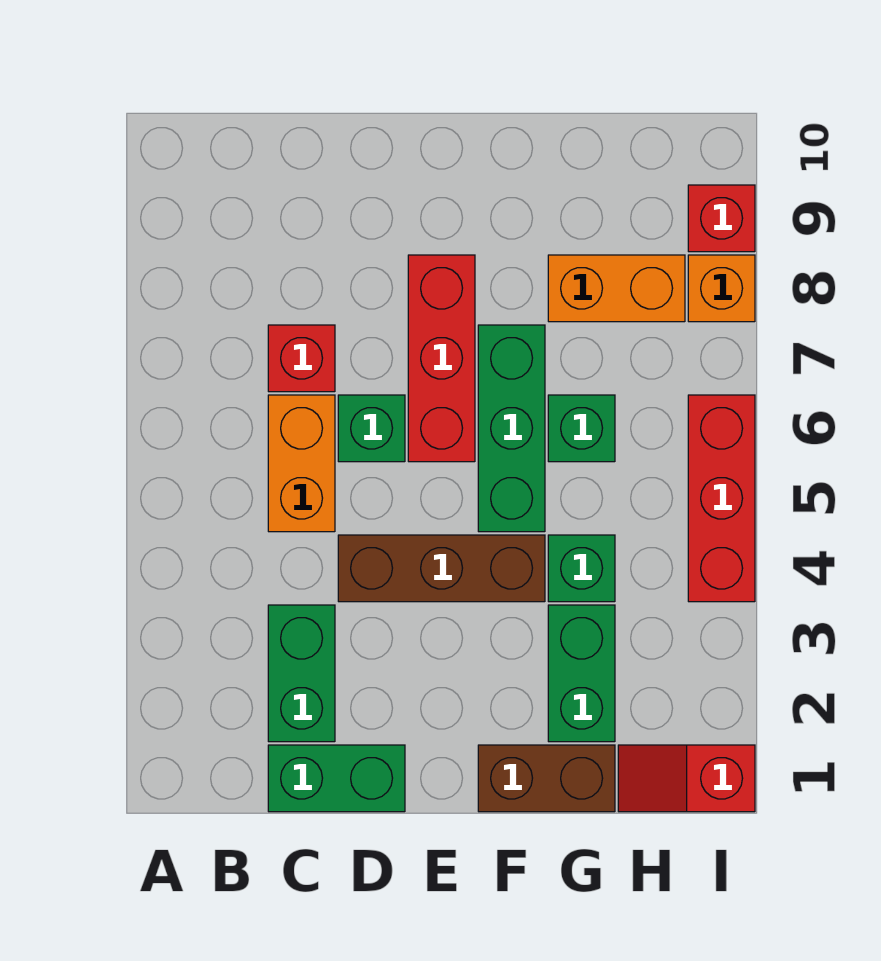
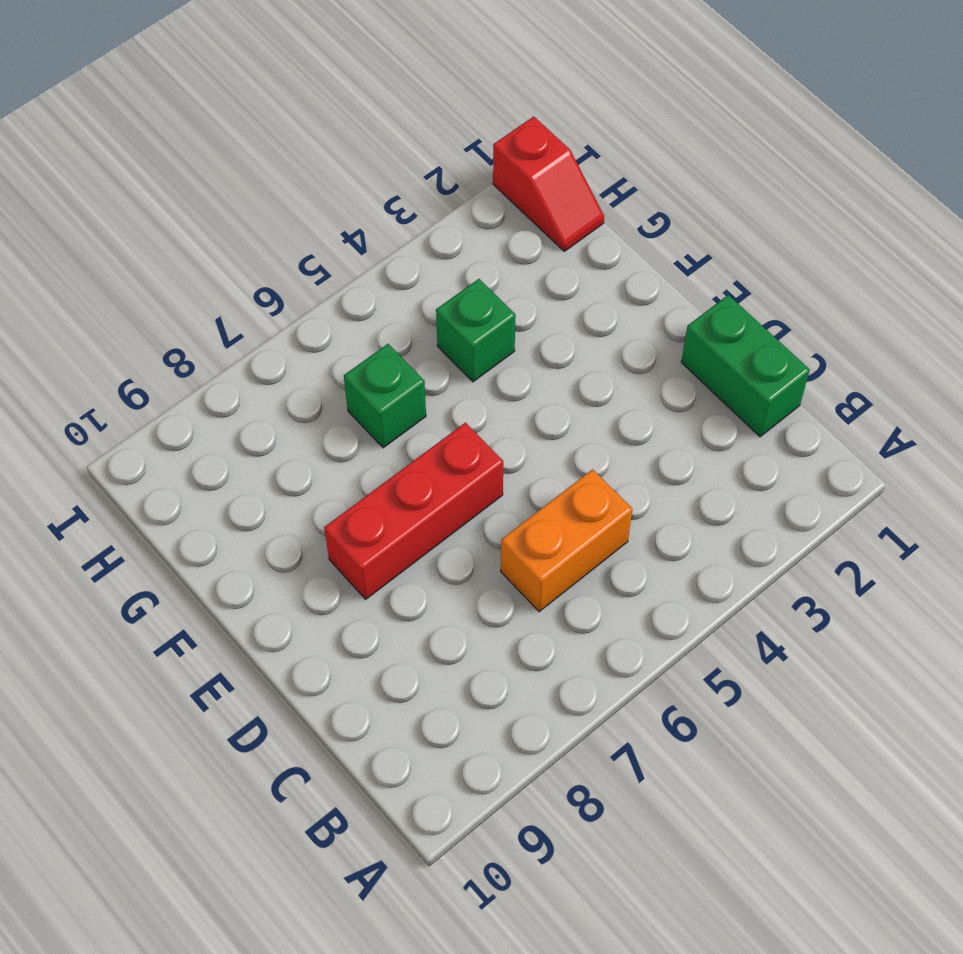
none -> green brick C2:C3 level 1
none -> red brick C7 level 1
none -> brown brick D4:F4 level 1

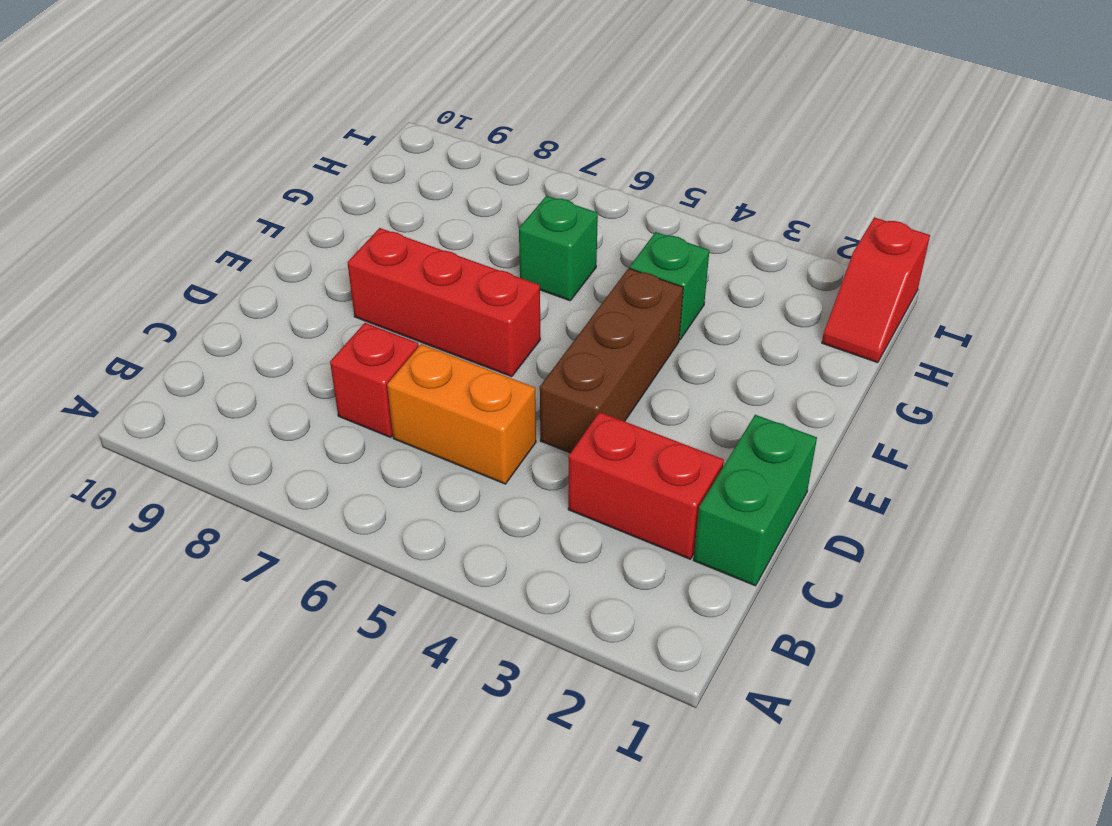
red brick C2:C3 level 1 -> green brick C2:C3 level 1
none -> green brick D6 level 1
none -> brown brick F1:G1 level 1
none -> green brick F5:F7 level 1

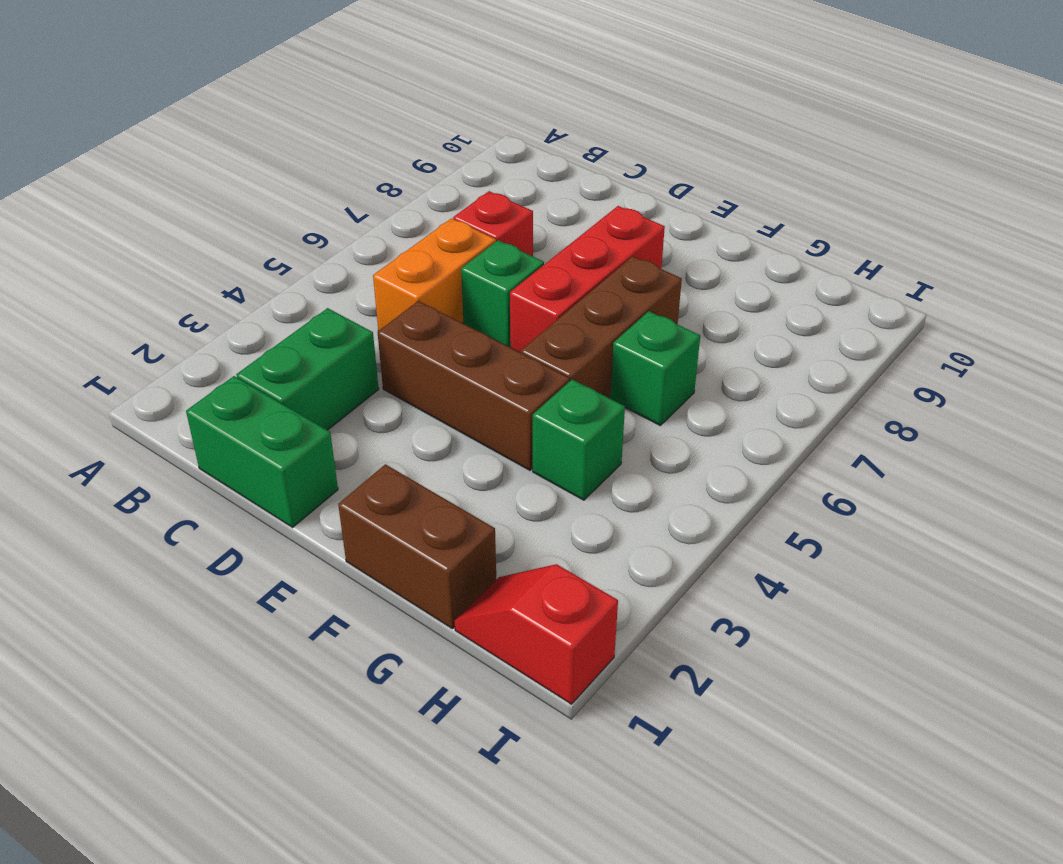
brown brick F5:F7 level 1 -> green brick F5:F7 level 1
none -> green brick G2:G3 level 1
none -> orange brick G8:H8 level 1
none -> red brick I4:I6 level 1

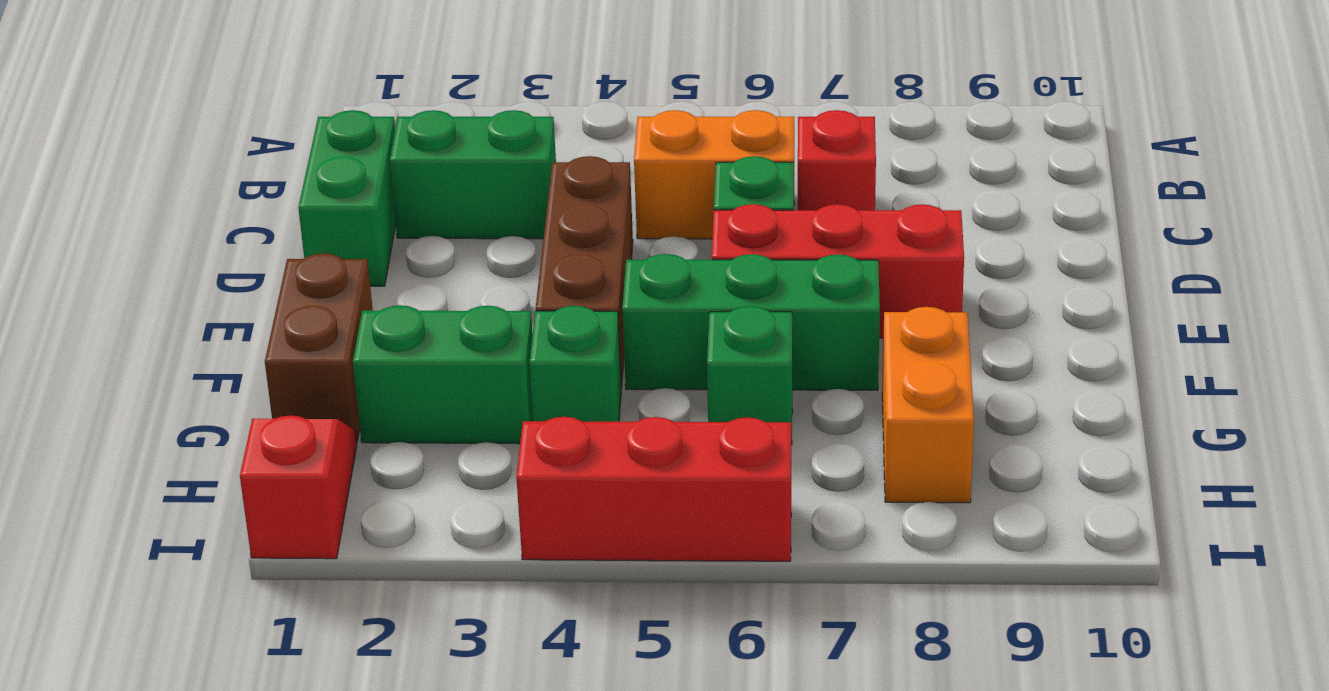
none -> orange brick I8 level 1
none -> red brick I9 level 1

